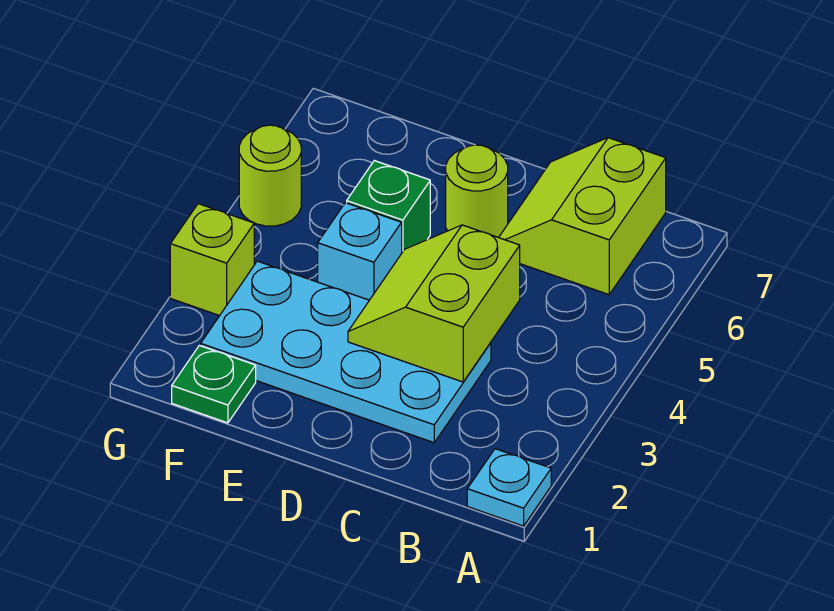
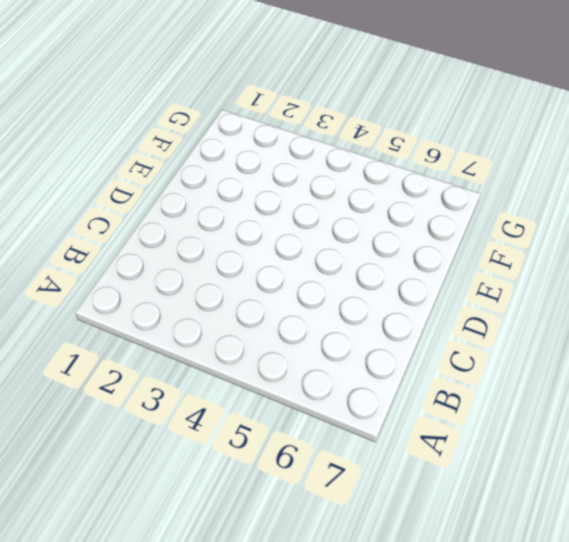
none -> cyan plate A1 level 1
none -> lime slope B6:C7 level 1 top B

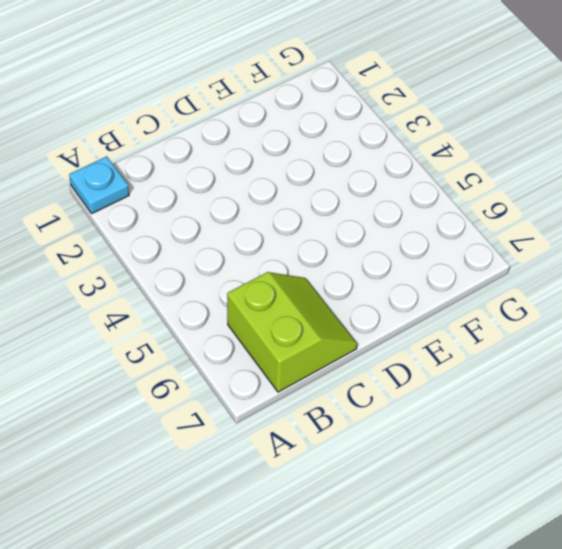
none -> cyan plate C2:F3 level 1
none -> lime round brick D6 level 1

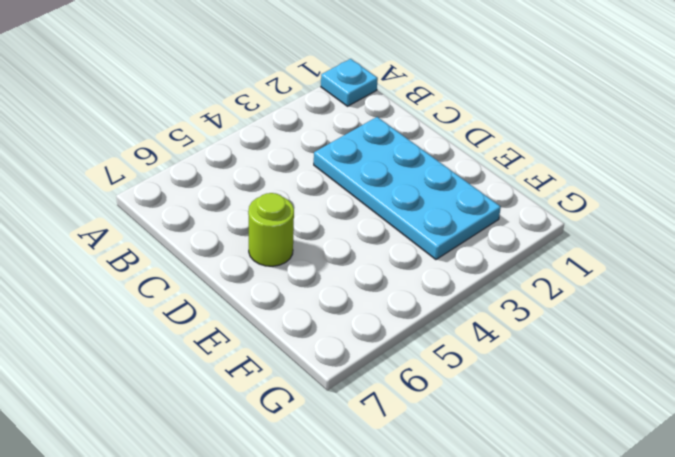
none -> lime slope B6:C7 level 1 top B
none -> cyan brick E4 level 1

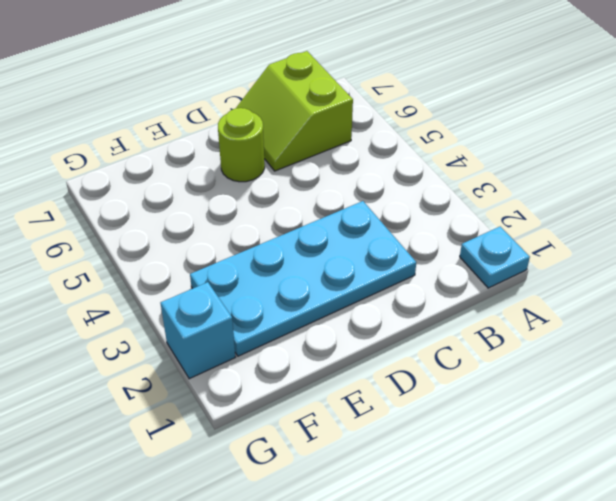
cyan brick G2 level 1 -> cyan brick E4 level 1
none -> green brick E5 level 1
none -> green plate F1 level 1

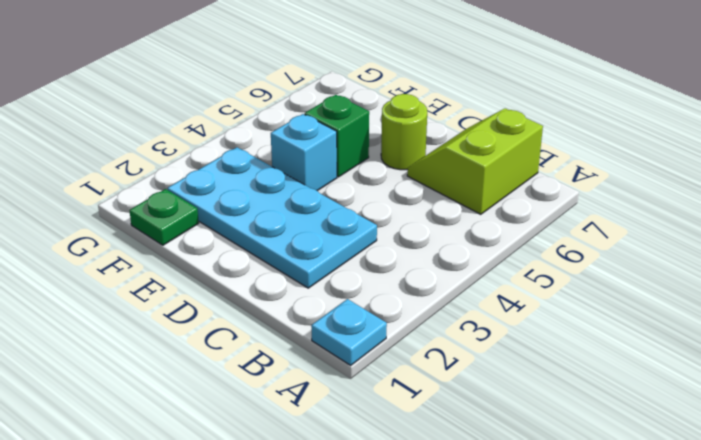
none -> lime brick G3 level 1
none -> lime round brick G5 level 1

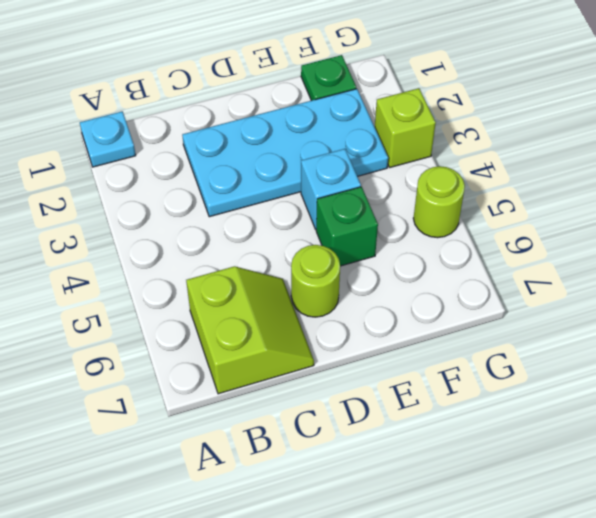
none -> lime slope C3:D4 level 2 top C

